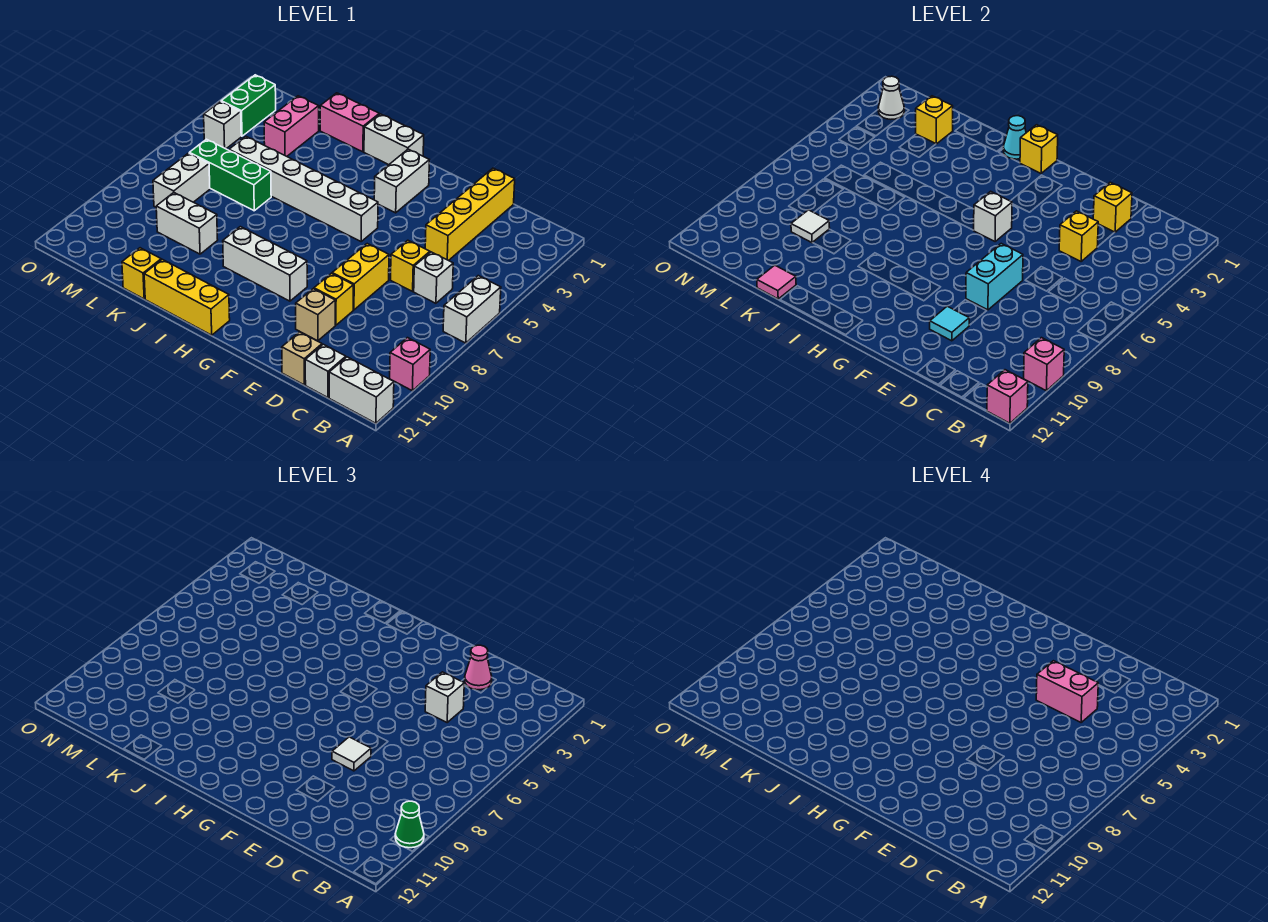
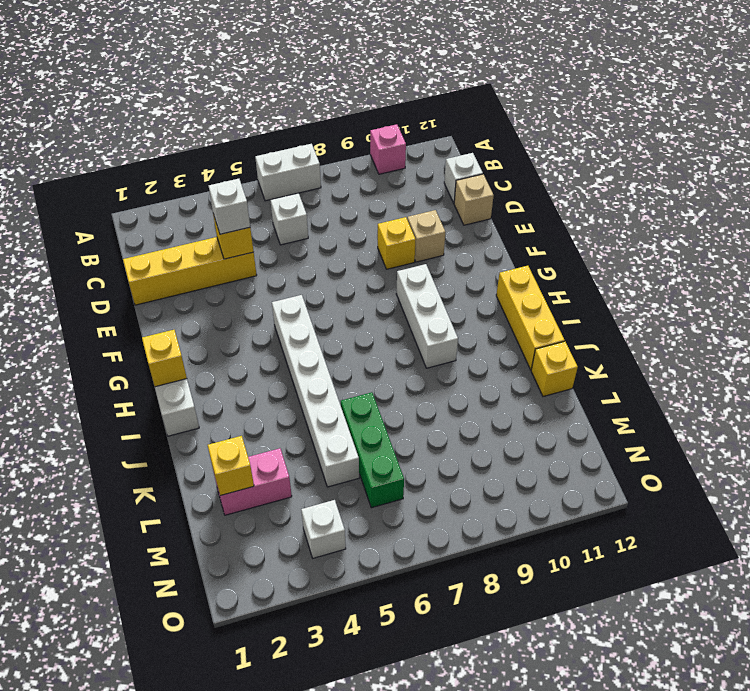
none -> white brick A12:B12 level 1
none -> yellow brick D6 level 1
none -> yellow brick E7:E8 level 1
none -> white brick G2:G3 level 1

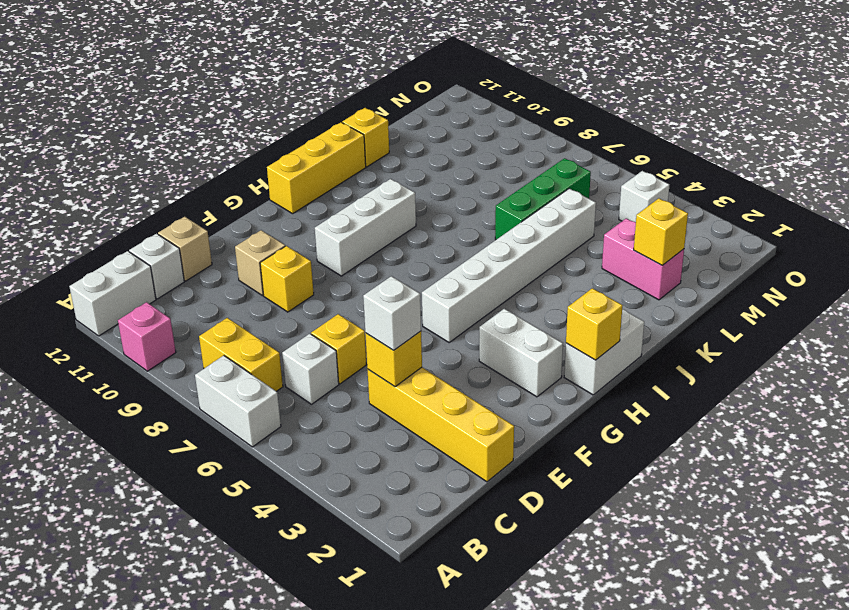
yellow brick B7:B8 level 1 -> yellow brick E7:E8 level 1
none -> pink brick J1:K1 level 1
none -> white brick K9:L9 level 1
none -> white brick M7:M8 level 1
none -> green brick N2:N3 level 1

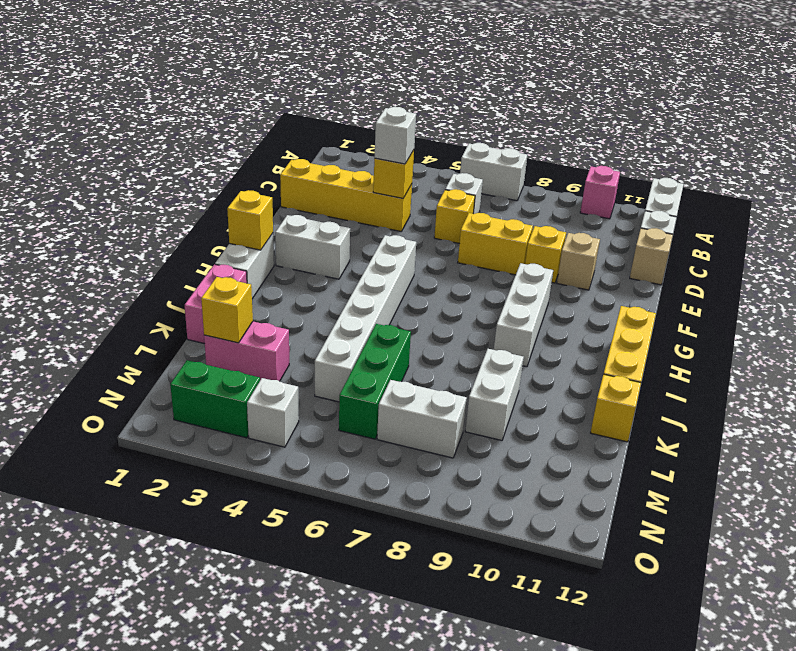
none -> pink brick A10 level 2
none -> pink brick A12 level 2
none -> yellow brick D2 level 2
none -> cyan brick E7:E8 level 2

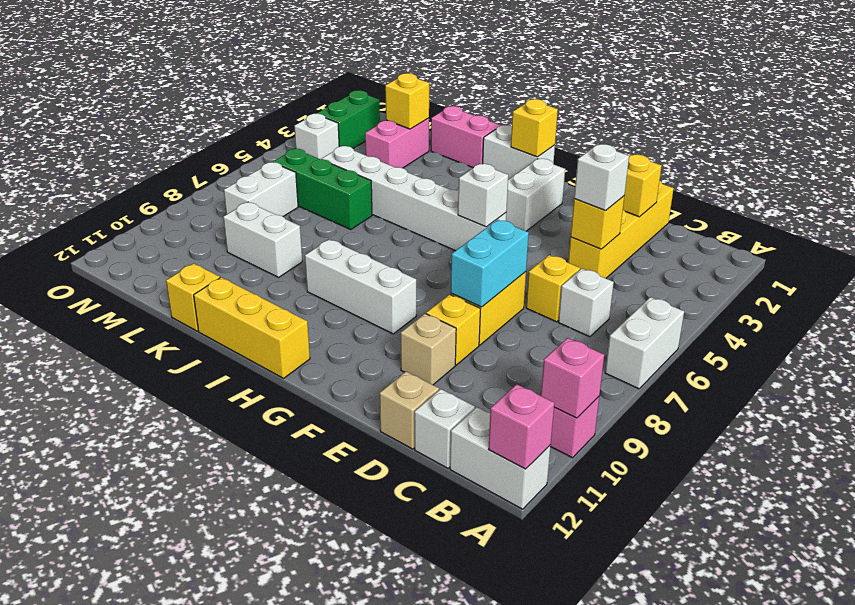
none -> cyan tile E10 level 2
none -> cyan cone I1 level 2
none -> pink tile K12 level 2
none -> white tile L9 level 2

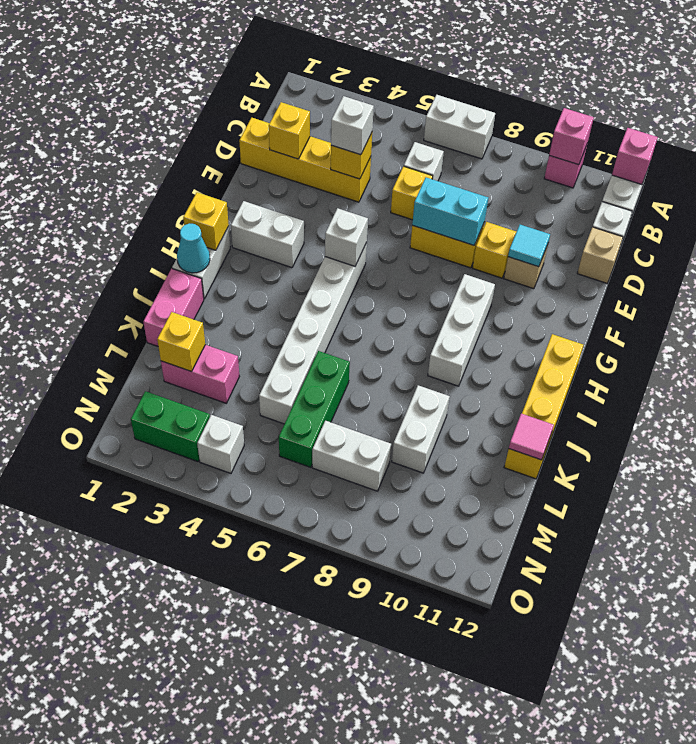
none -> white tile L9 level 2
none -> white cone N2 level 2
none -> green cone A10 level 3
none -> pink cone D2 level 3

